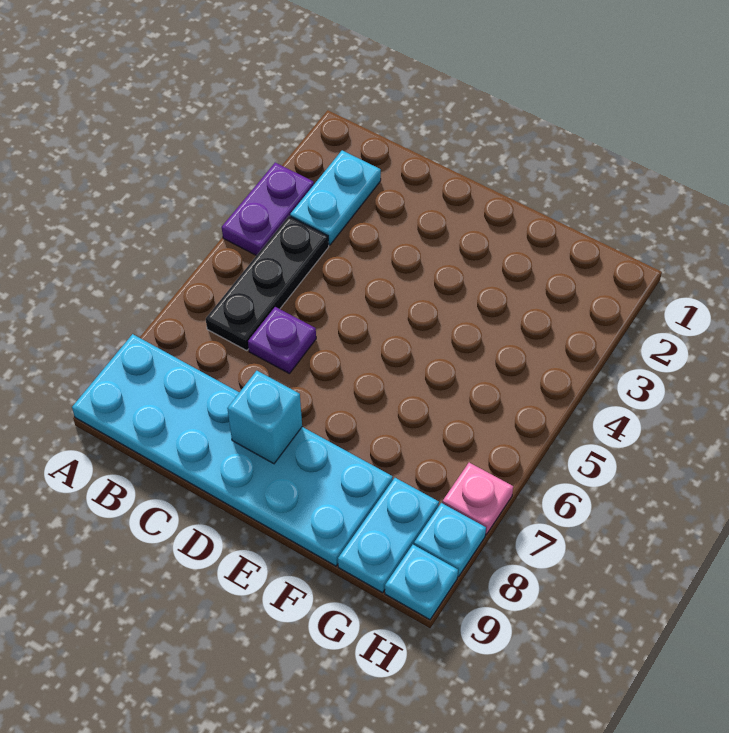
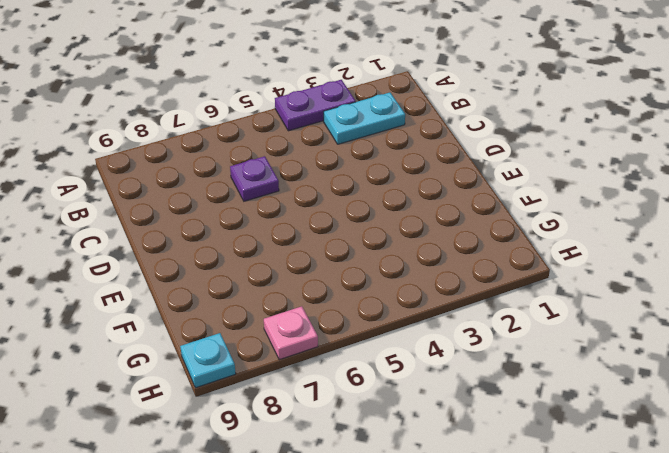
none -> cyan plate A8:F9 level 1
none -> black plate B4:B6 level 1

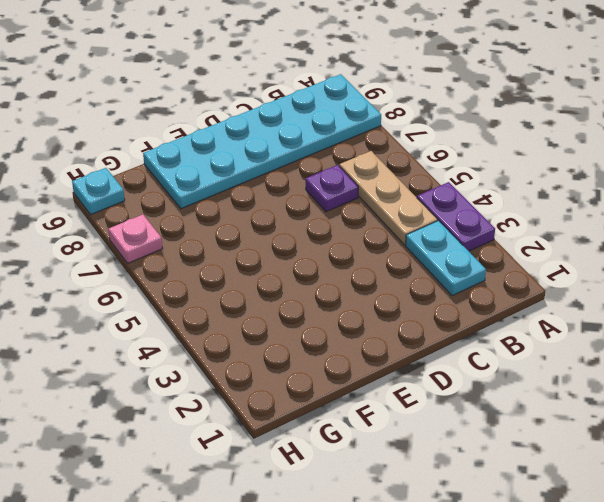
tan plate B4:B6 level 1 -> black plate B4:B6 level 1
none -> cyan plate G8:G9 level 1
none -> cyan plate H8 level 1

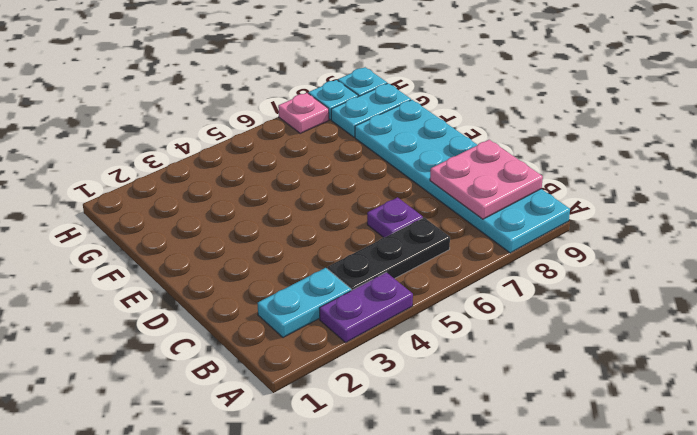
pink plate B8:C9 level 2 -> none
none -> cyan brick D8 level 2

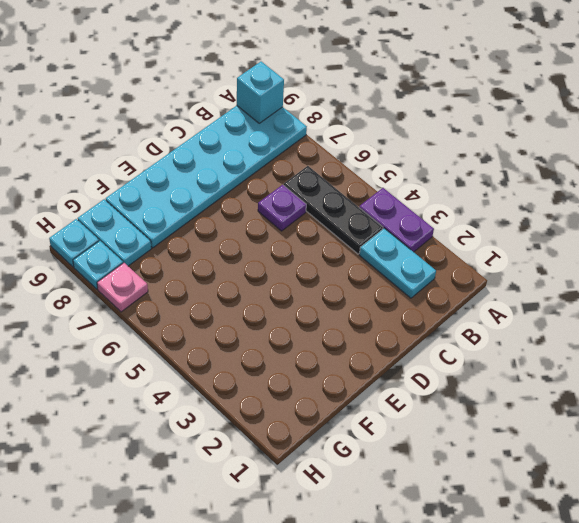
cyan brick A9 level 2 -> cyan brick D8 level 2

